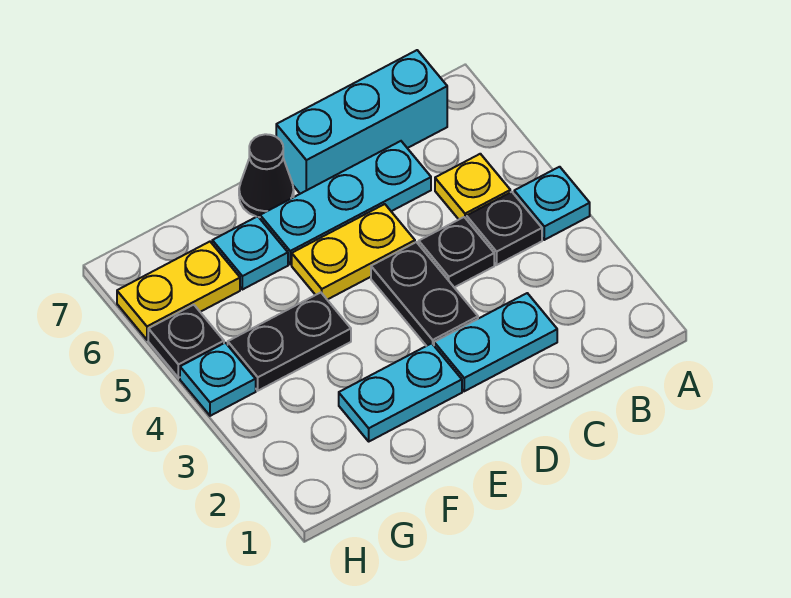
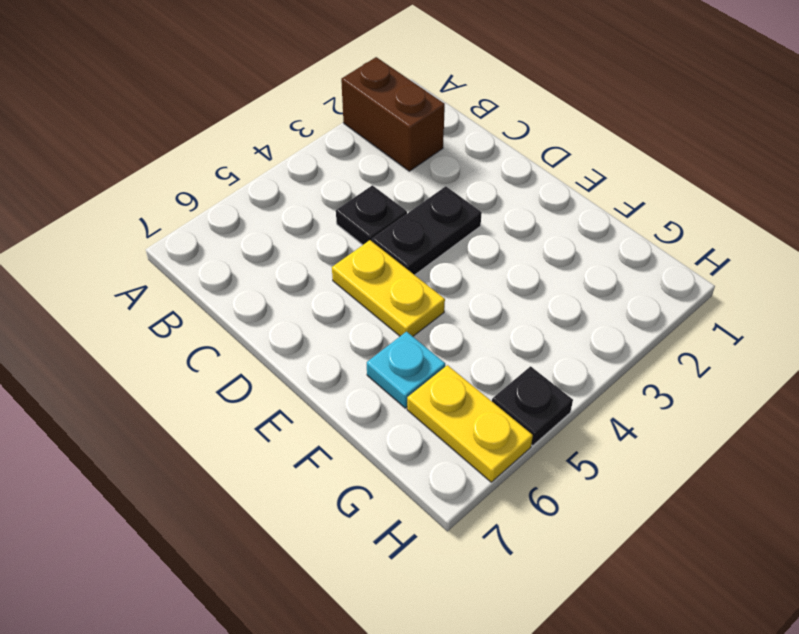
brown brick A2:B2 level 1 -> none
none -> cyan plate A4 level 1
none -> black plate B4 level 1
none -> yellow plate B5 level 1

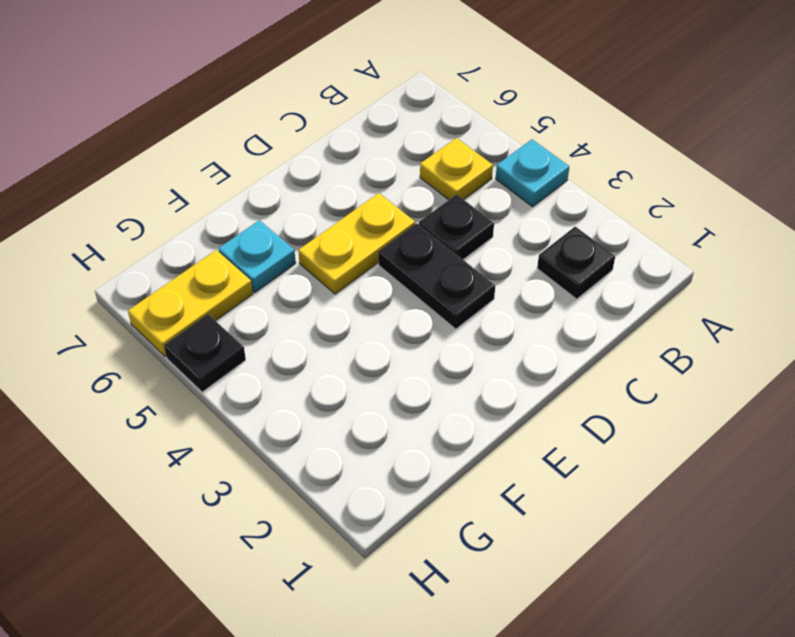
black plate B2 level 1 -> black plate B4 level 1
none -> cyan brick B7:D7 level 1
none -> cyan plate C2:D2 level 1
none -> cyan plate C6:E6 level 1

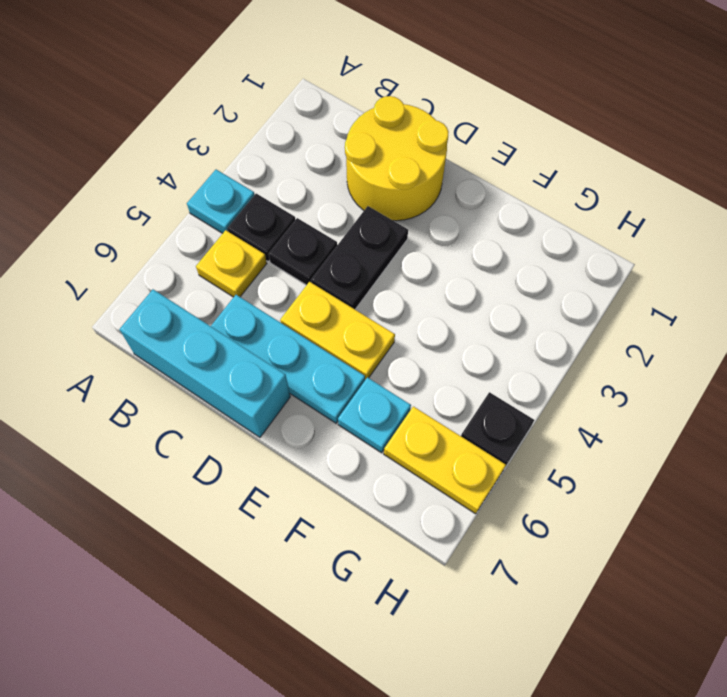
yellow round brick C1:D2 level 1 -> cyan plate C2:D2 level 1
none -> cyan plate E2:F2 level 1
none -> black cone E7 level 1
none -> black plate F4:G4 level 1

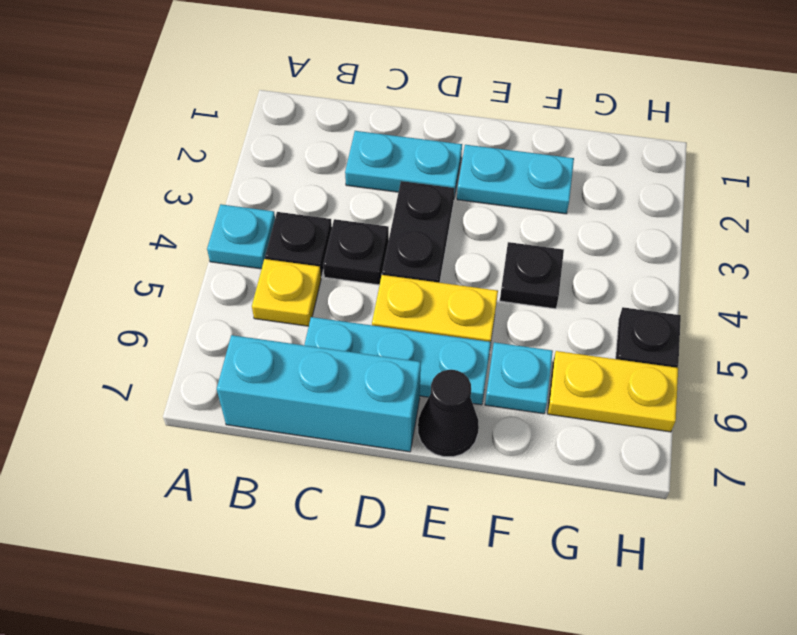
black plate F4 level 1 -> black plate F4:G4 level 1
none -> cyan plate H4 level 1

